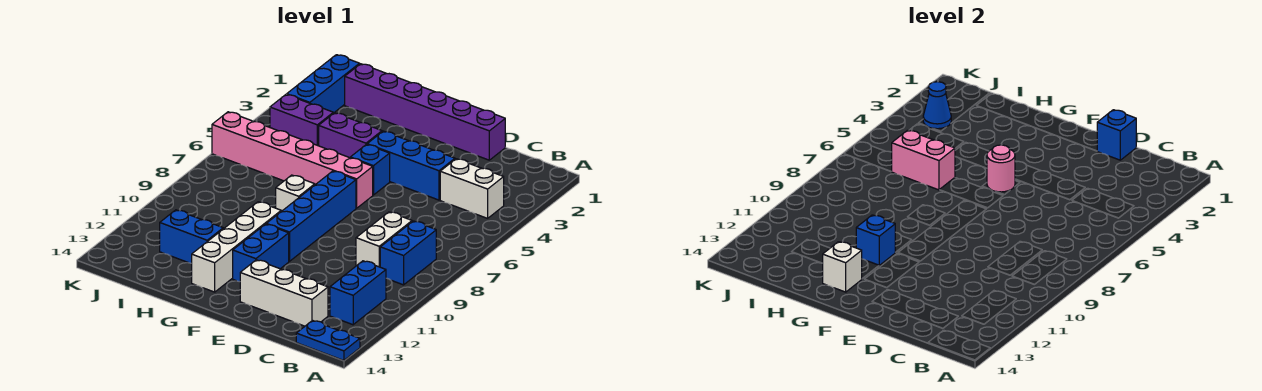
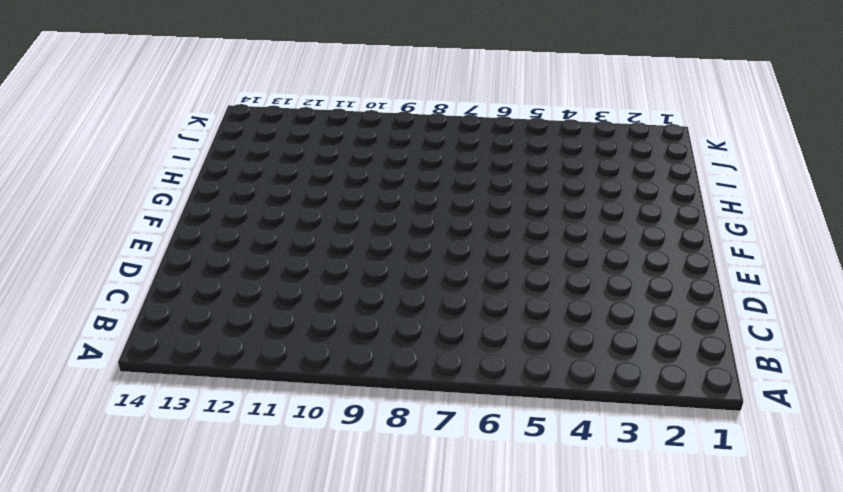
none -> blue plate A14:B14 level 1
none -> white brick B4:C4 level 1
none -> blue brick B8:B9 level 1

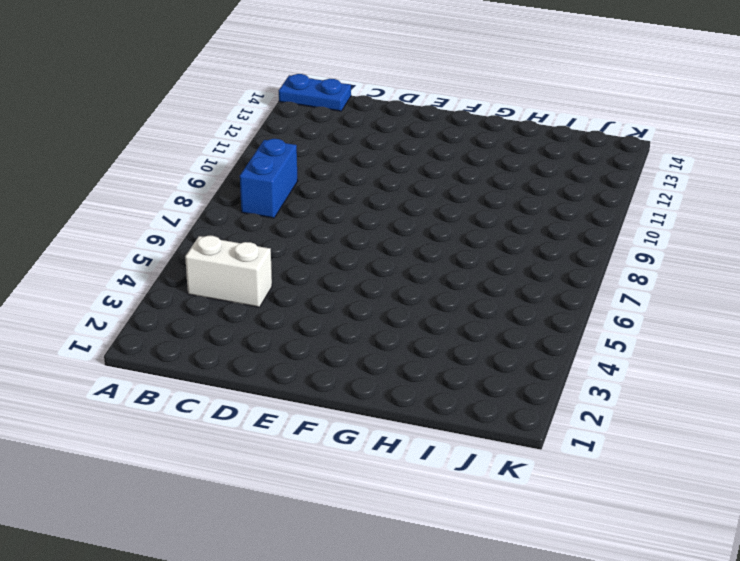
none -> blue brick B11:B12 level 1
none -> white brick C8:C9 level 1
none -> white brick C13:E13 level 1

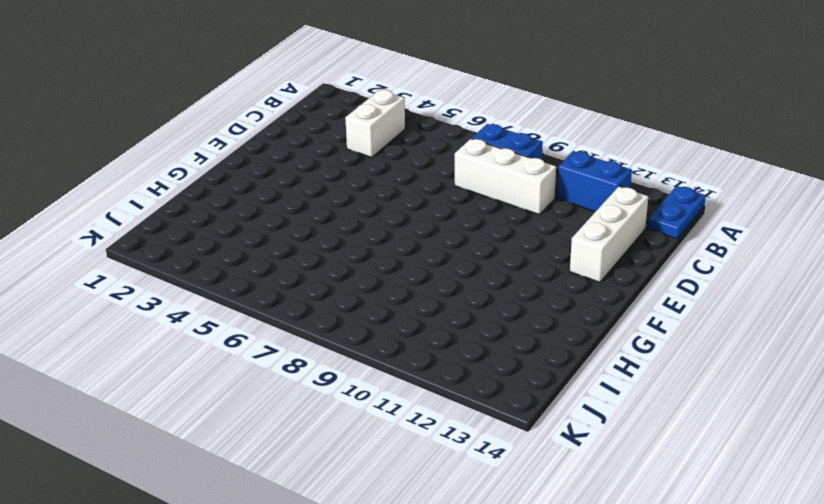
white brick C8:C10 level 1 -> white brick C8:C9 level 1
none -> purple brick D1:I1 level 1
none -> blue brick D4:F4 level 1
none -> blue brick F5 level 1

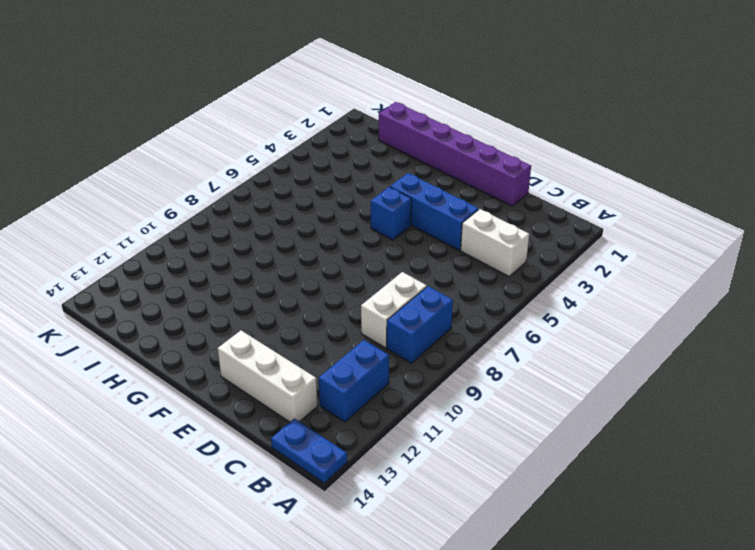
none -> pink brick F6:K6 level 1
none -> blue brick F7:F10 level 1
none -> blue brick F11:F12 level 1

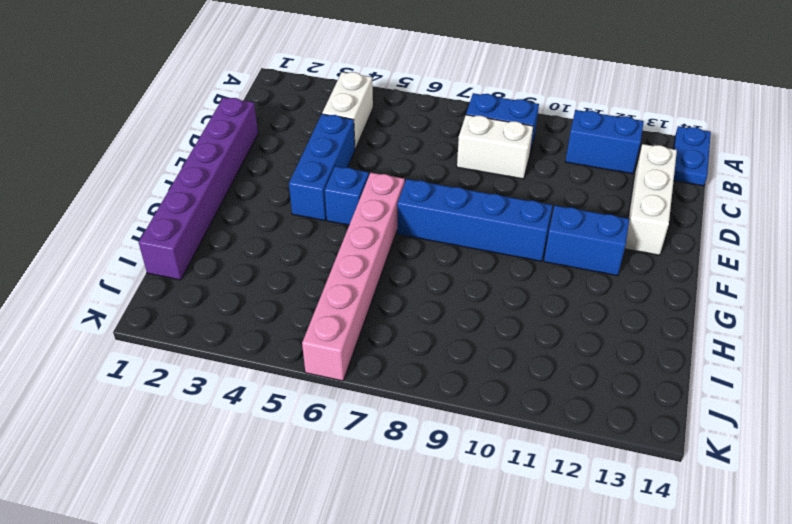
none -> purple brick G4:H4 level 1
none -> white brick G8 level 1
none -> white brick G10:G13 level 1

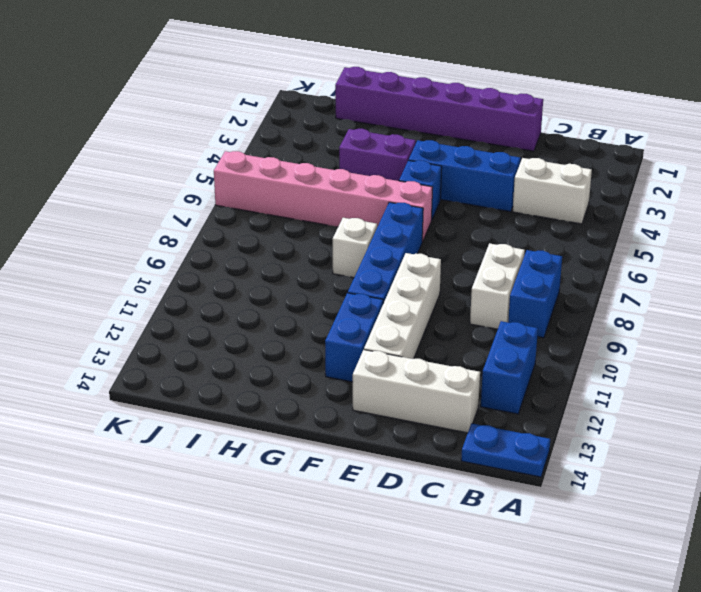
white brick E9:E12 level 1 -> white brick G10:G13 level 1
none -> blue brick H12:I12 level 1
none -> purple brick I4:J4 level 1
none -> blue brick J1:J3 level 1

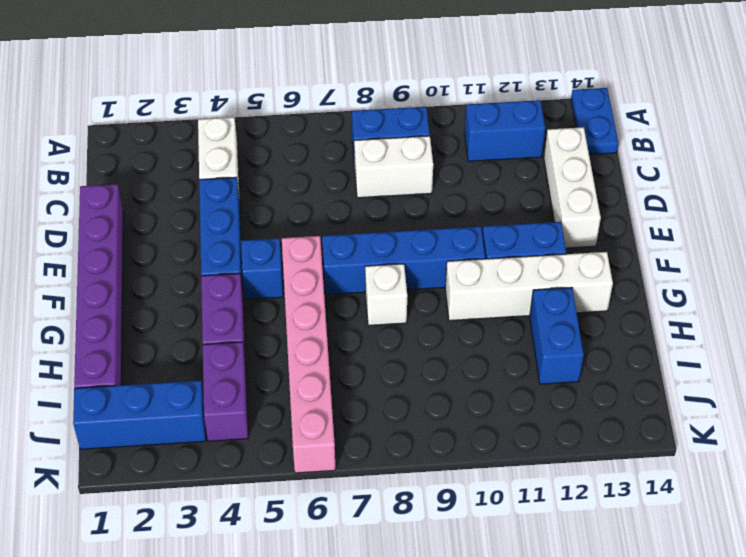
none -> blue brick D1 level 2
none -> pink round brick F5 level 2
none -> blue brick G11 level 2

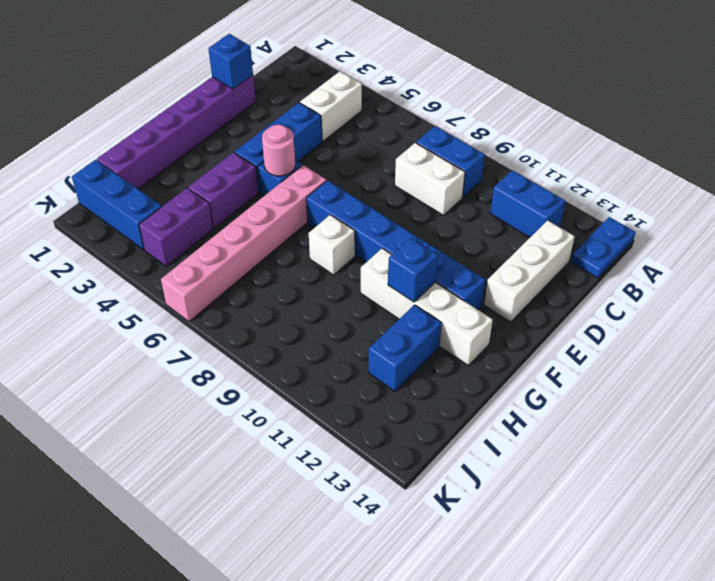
none -> white brick G13 level 2
none -> pink brick H6:I6 level 2
none -> blue cone J3 level 2

